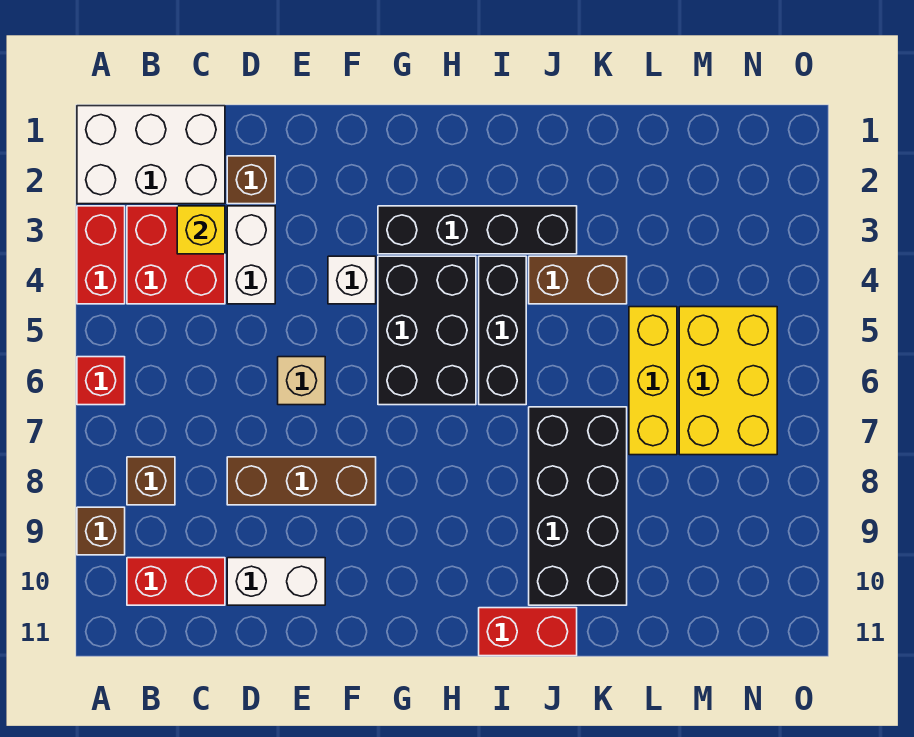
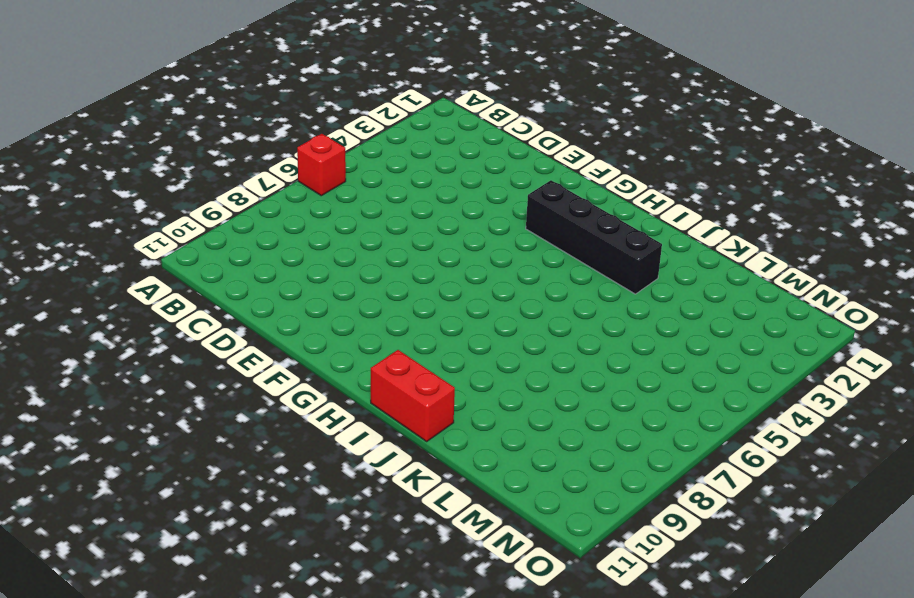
none -> white brick A1:C2 level 1
none -> red brick A3:A4 level 1
none -> brown brick A9 level 1

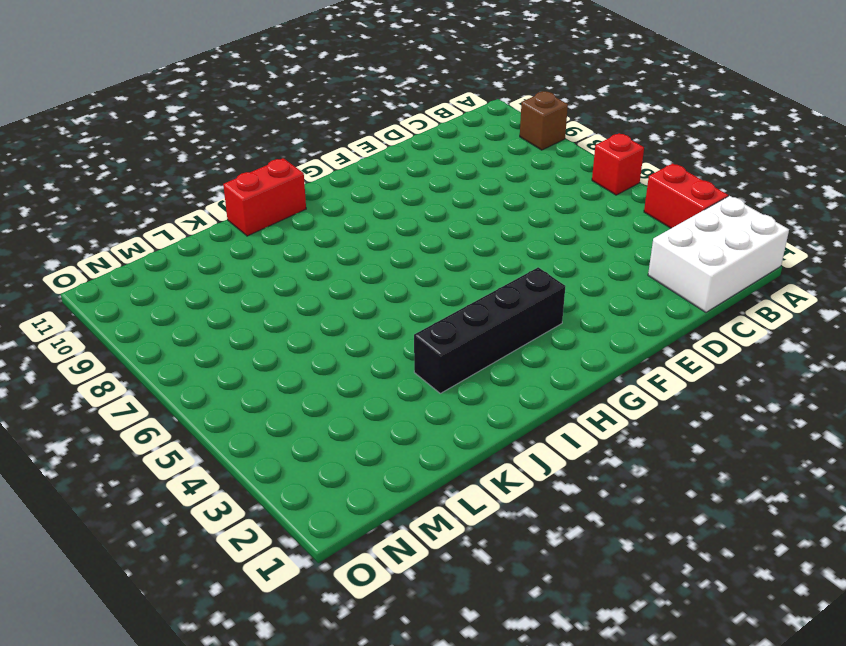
none -> red brick B3:C4 level 1
none -> brown brick B8 level 1
none -> red brick B10:C10 level 1

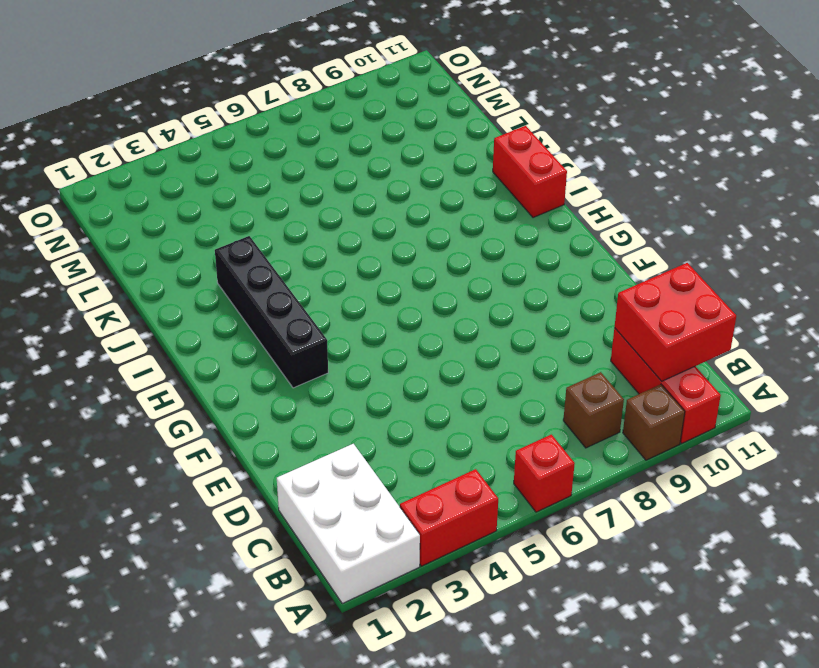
red brick A10:C10 level 1 -> red brick B10:C10 level 1
red brick B10:C11 level 2 -> red brick B3:C4 level 1
none -> brown brick D2 level 1
none -> white brick D3:D4 level 1
none -> brown brick D8:F8 level 1

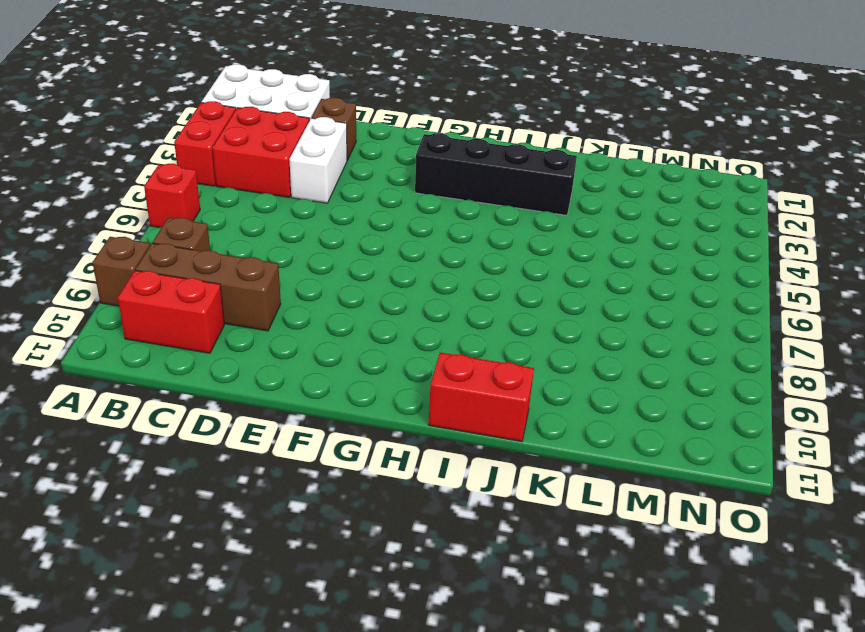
brown brick B9:D9 level 1 -> brown brick D8:F8 level 1
none -> white brick D10:E10 level 1
none -> tan brick E6 level 1
none -> white brick F4 level 1

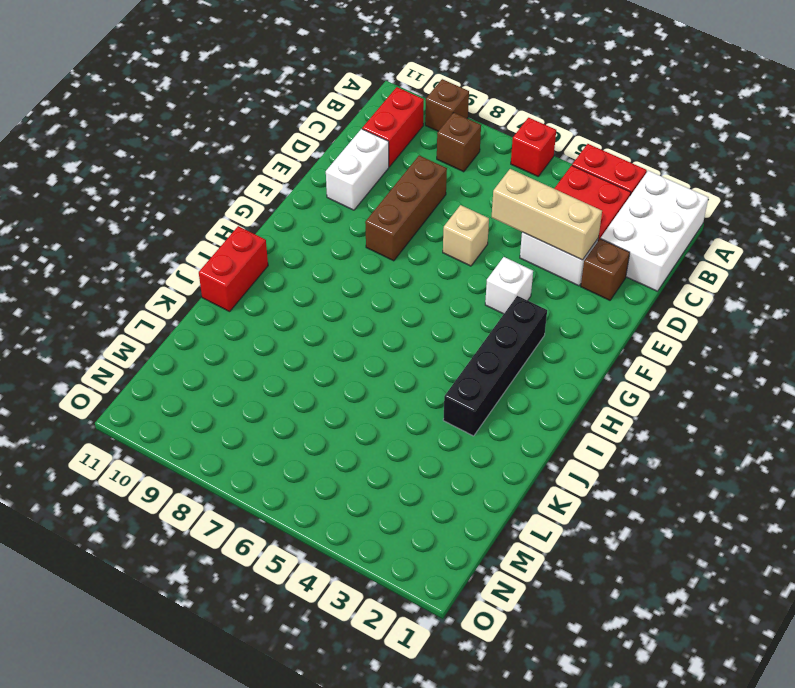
tan brick D3:D5 level 2 -> none
none -> black brick G4:H6 level 1
none -> black brick I4:I6 level 1
none -> brown brick J4:K4 level 1

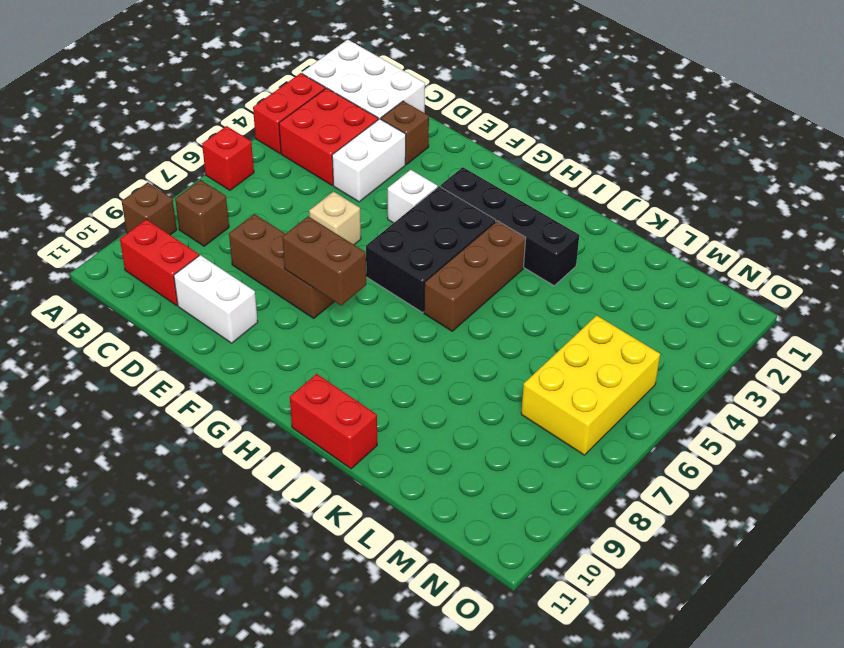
brown brick F8:G8 level 2 -> brown brick J4:K4 level 1
brown brick I4:I6 level 1 -> black brick I4:I6 level 1
none -> black brick J7:K10 level 1
none -> yellow brick L5:L7 level 1
none -> yellow brick C3 level 2

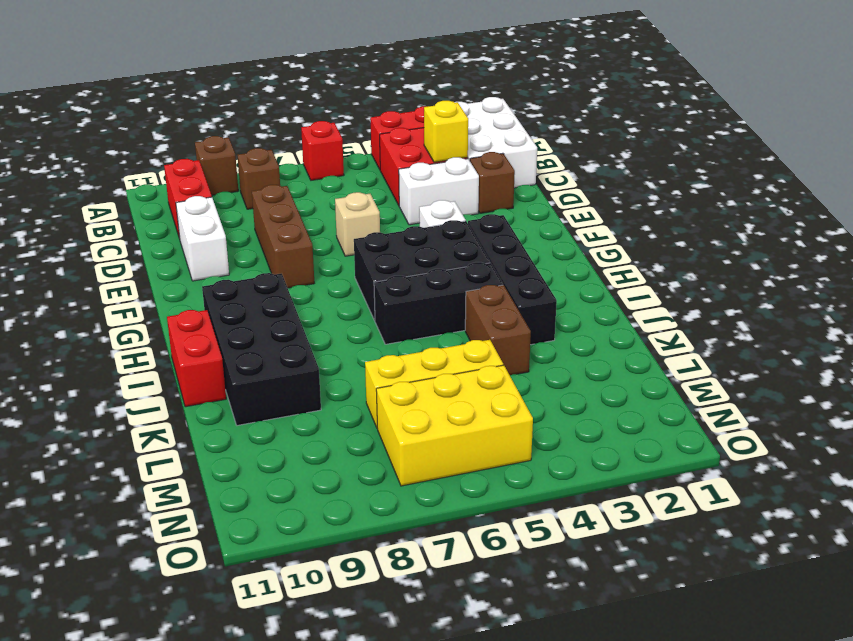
black brick H9:K10 level 1 -> black brick J7:K10 level 1

